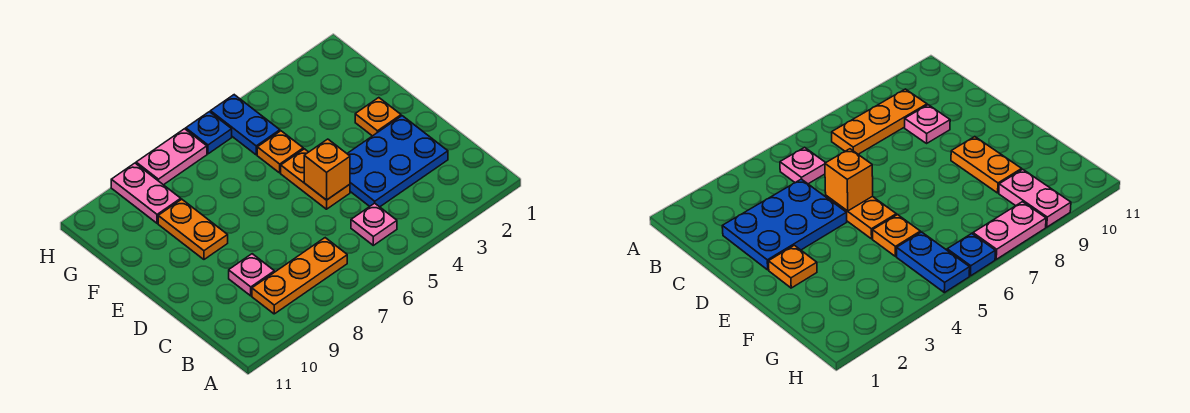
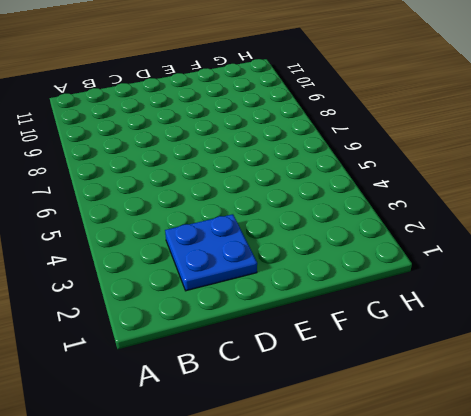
blue plate C2:D3 level 1 -> blue plate C2:D4 level 1
none -> pink plate B5 level 1
none -> orange plate B7:B9 level 1
none -> pink plate C9 level 1

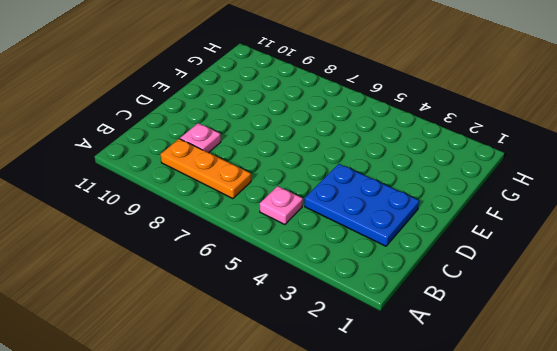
none -> orange plate D5:E5 level 1
none -> orange plate E2 level 1
none -> orange plate E9:F9 level 1

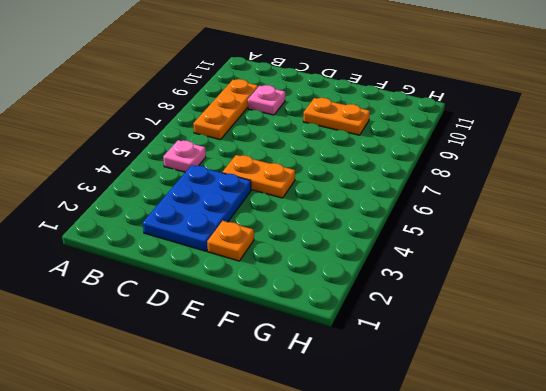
none -> orange plate F5 level 1
none -> blue plate G5:H5 level 1
none -> pink plate G9:H9 level 1

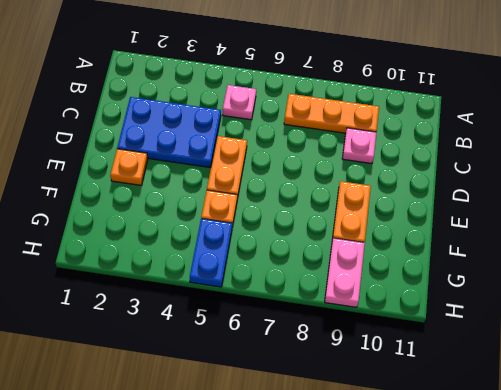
none -> blue plate H6 level 1
none -> pink plate H7:H8 level 1
none -> orange brick D5 level 2

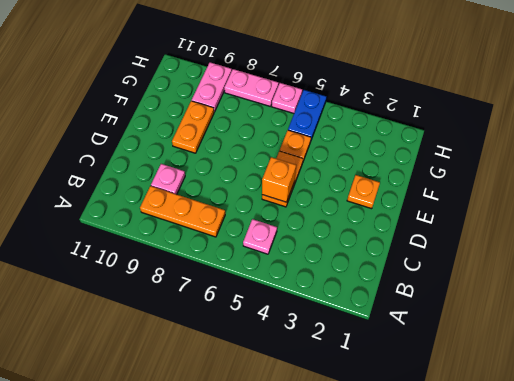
pink plate H6 level 1 -> blue plate H6 level 1
none -> blue plate C2:D4 level 1

